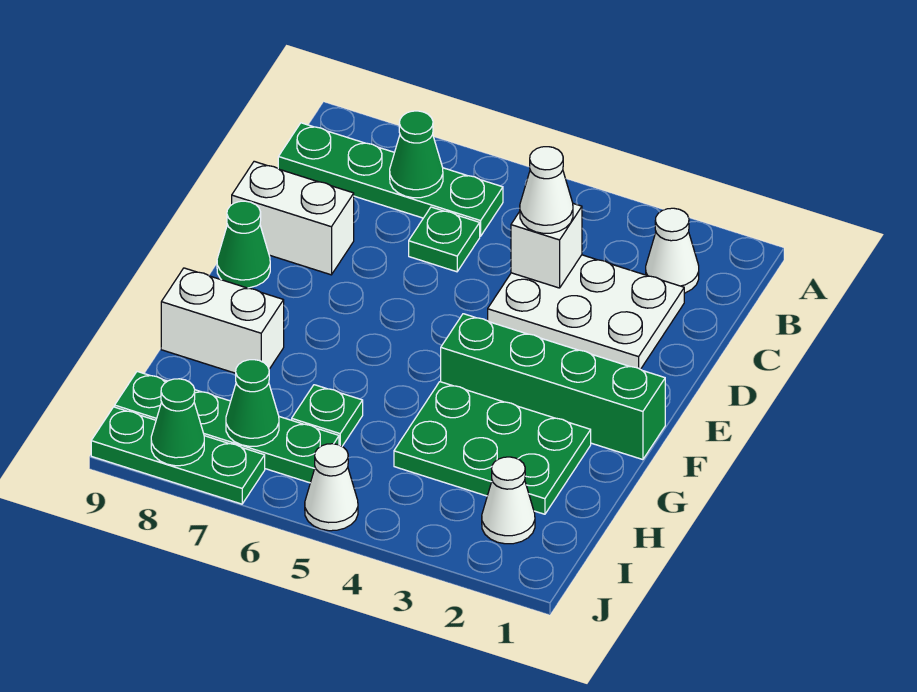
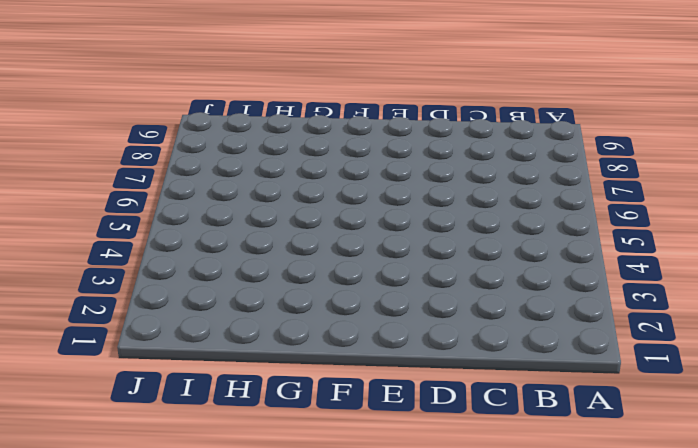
none -> white cone B2 level 1
none -> green plate B6:B9 level 1
none -> white plate C2:D4 level 1

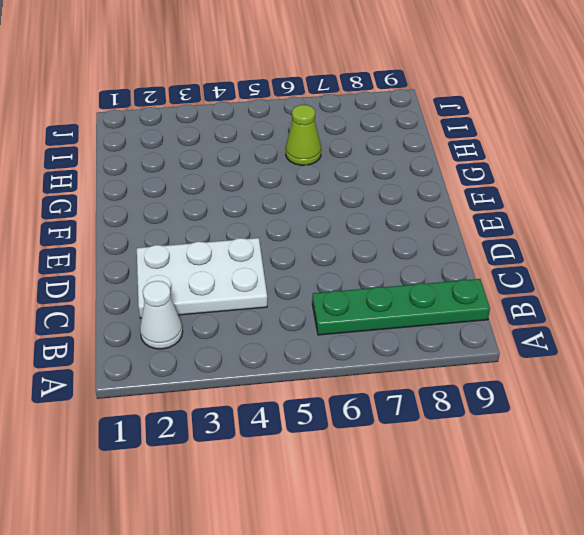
lime cone H6 level 1 -> green plate H6 level 1
none -> green plate C6 level 1
none -> white brick D8:D9 level 1
none -> green cone E9 level 1

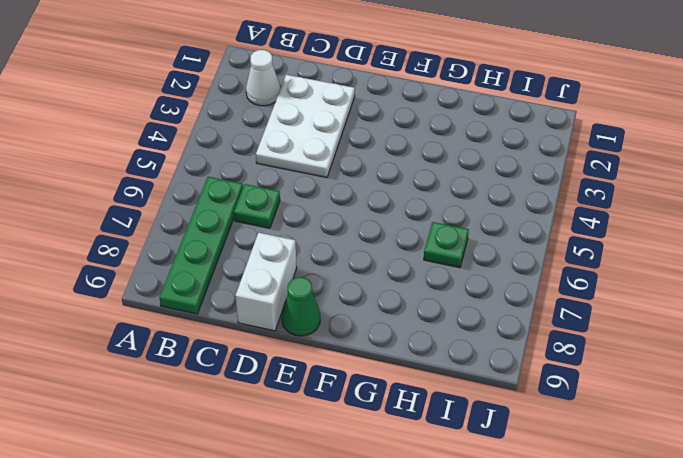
none -> green brick F1:F4 level 1
none -> green plate G2:H4 level 1
none -> white brick G8:G9 level 1

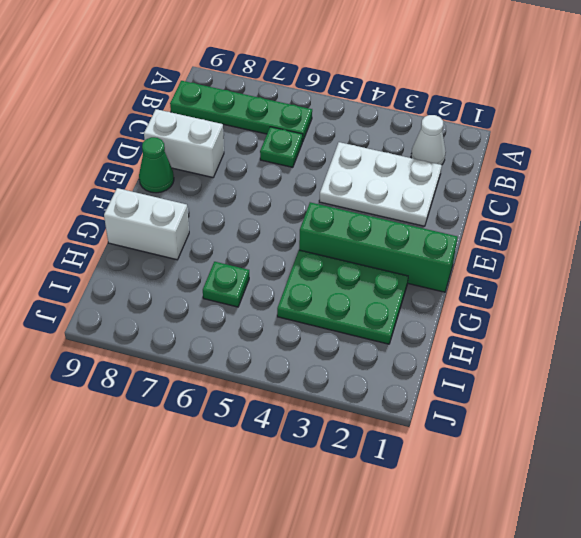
none -> white cone I2 level 1
none -> green plate I6:I9 level 1
none -> white cone J5 level 1

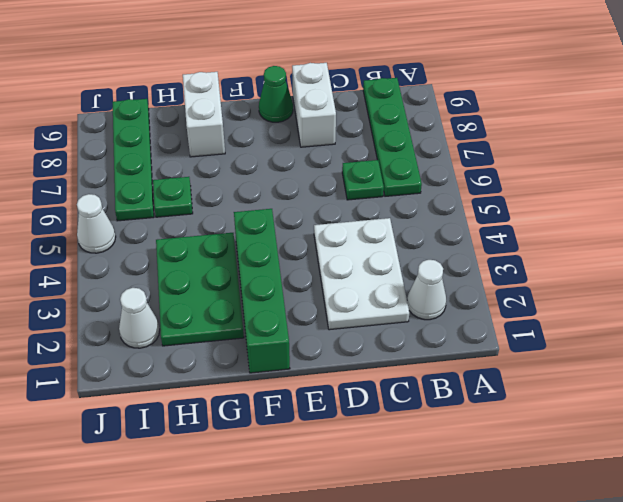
none -> green plate J7:J9 level 1
none -> green cone B7 level 2
none -> white brick C4 level 2

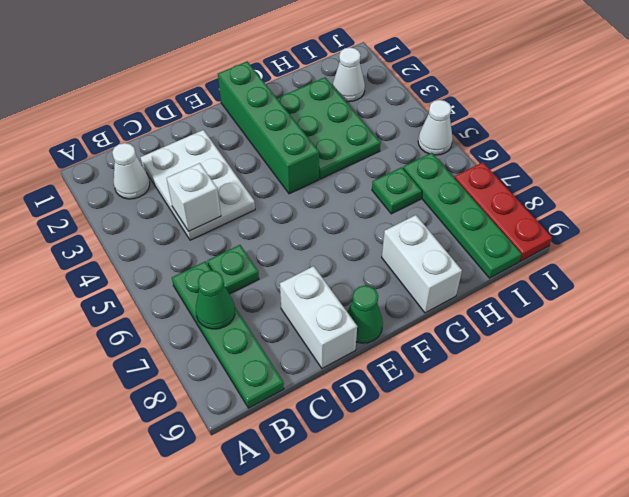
red plate J7:J9 level 1 -> green plate J7:J9 level 1
none -> green cone I7 level 2
none -> green cone J8 level 2
none -> white cone C4 level 3

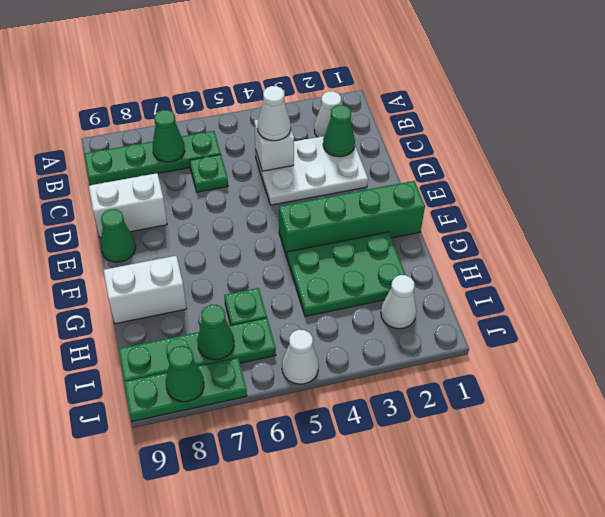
green cone C2 level 2 -> none

